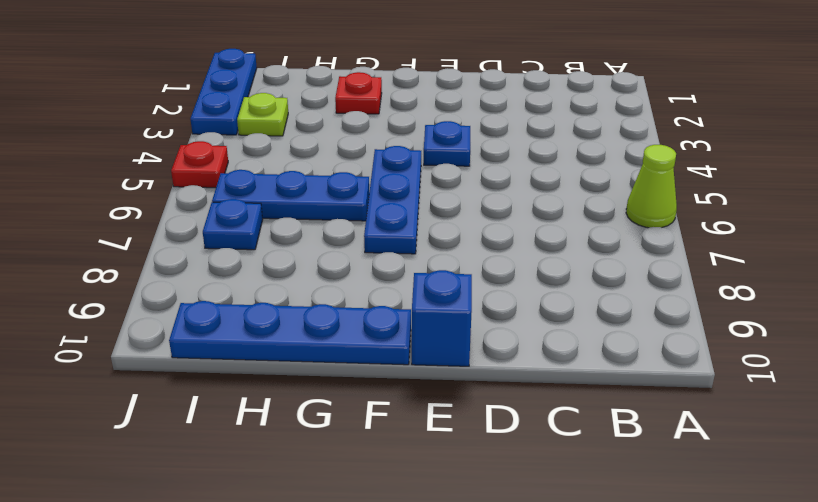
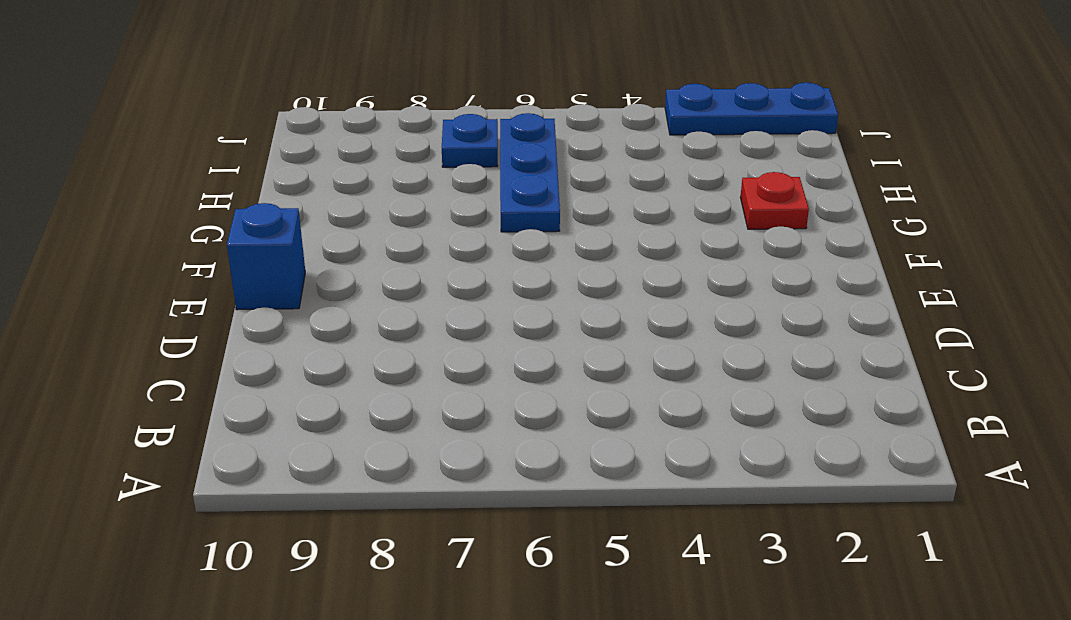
none -> lime cone A6 level 1
none -> blue plate E4 level 1

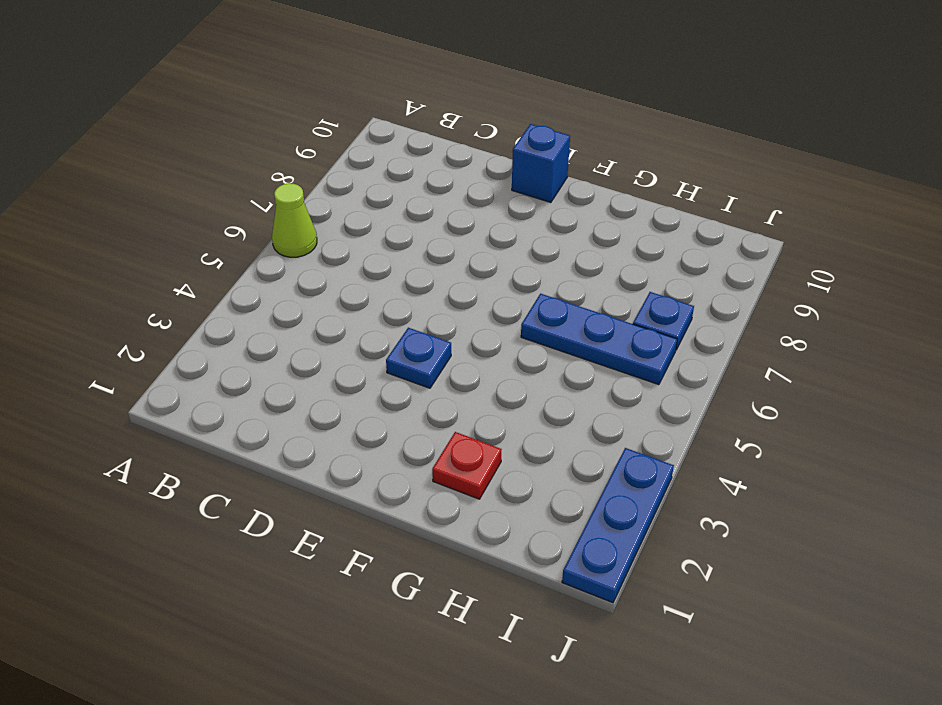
none -> blue plate F5:F7 level 1
none -> blue plate F10:I10 level 1

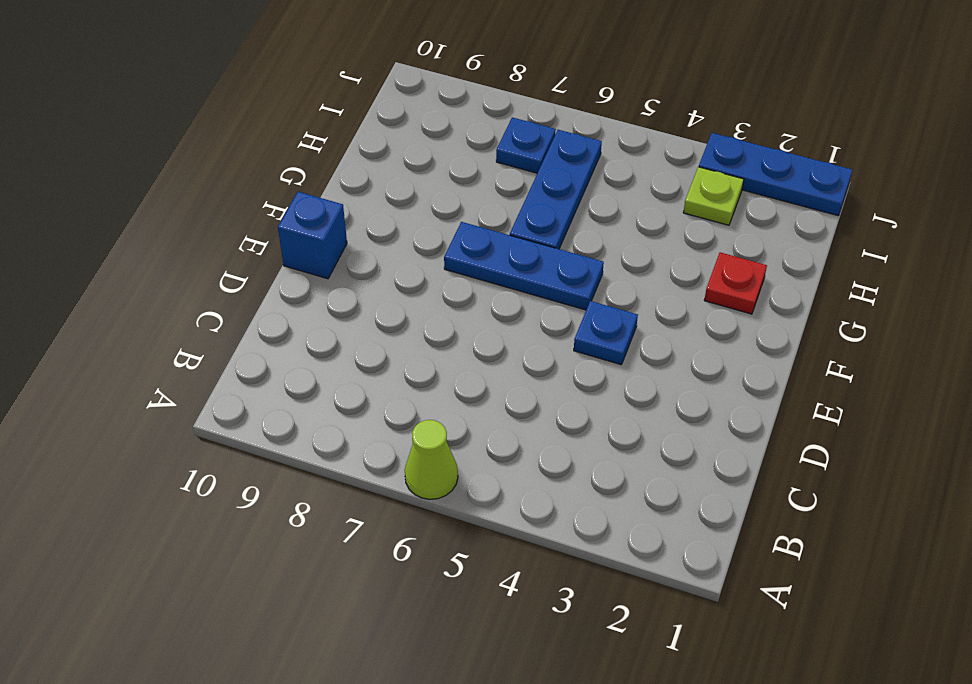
none -> blue plate F10:I10 level 1
none -> red plate J5 level 1

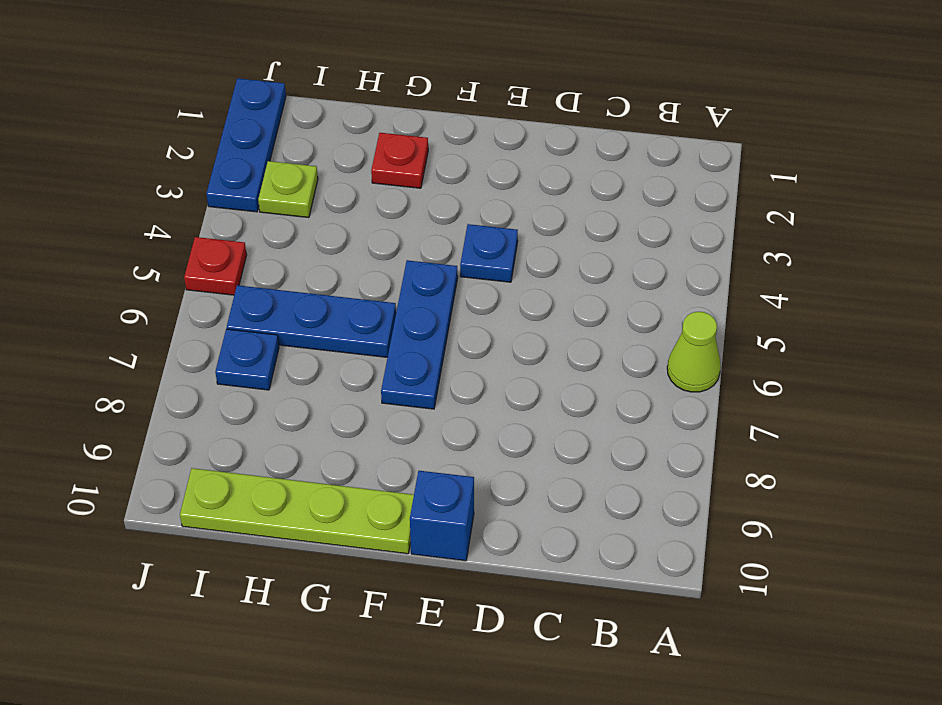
lime plate F10:I10 level 1 -> blue plate F10:I10 level 1

